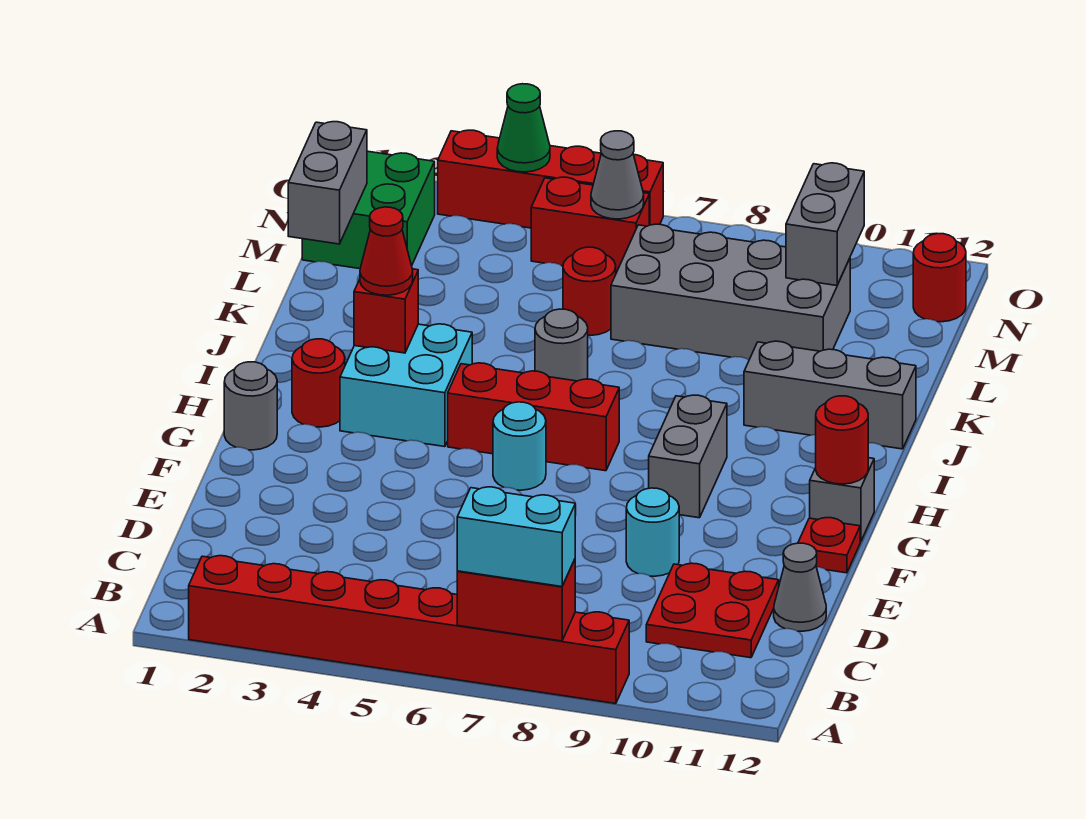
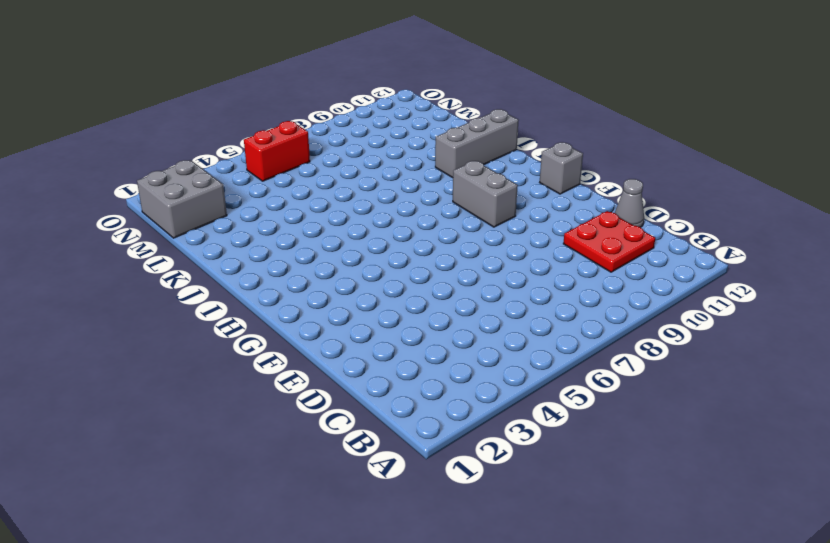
grey brick M1:N2 level 1 -> green brick M1:N2 level 1
none -> red brick A2:A9 level 1
none -> cyan round brick E9 level 1
none -> red plate F12 level 1

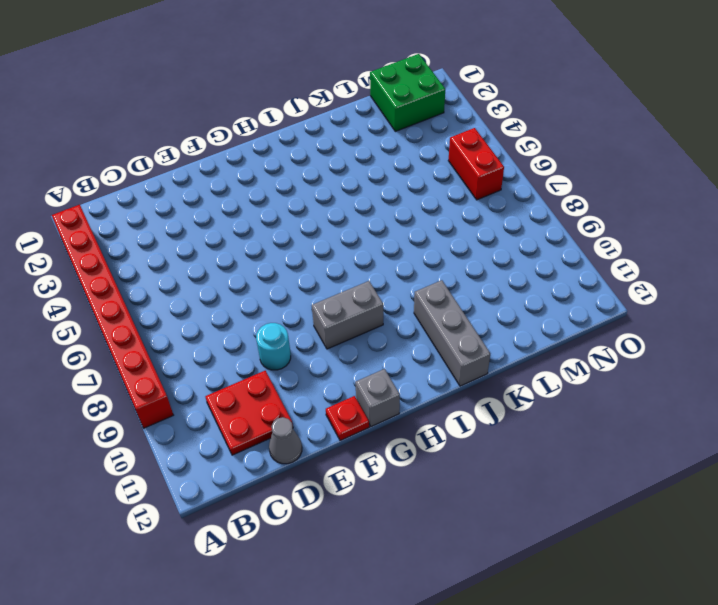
none -> grey round brick G1 level 1
none -> cyan round brick G6 level 1
none -> red round brick H2 level 1

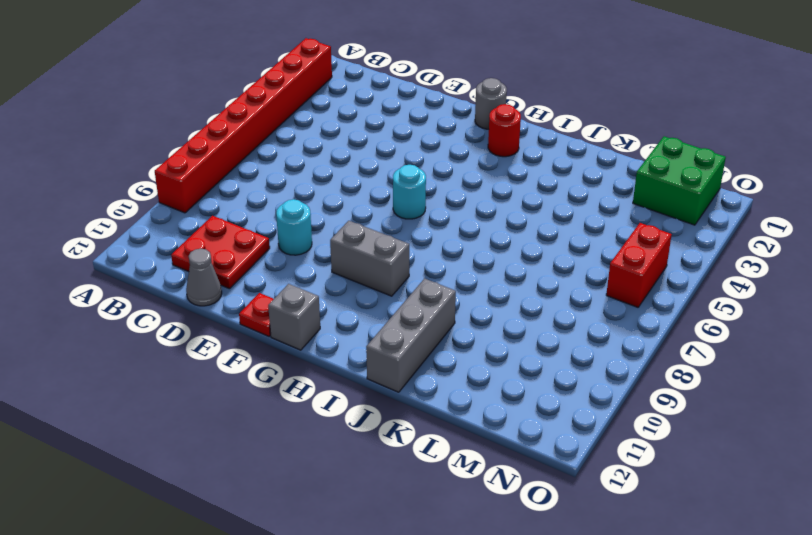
none -> cyan brick H3:I4 level 1
none -> red brick H5:H7 level 1
none -> grey round brick J6 level 1

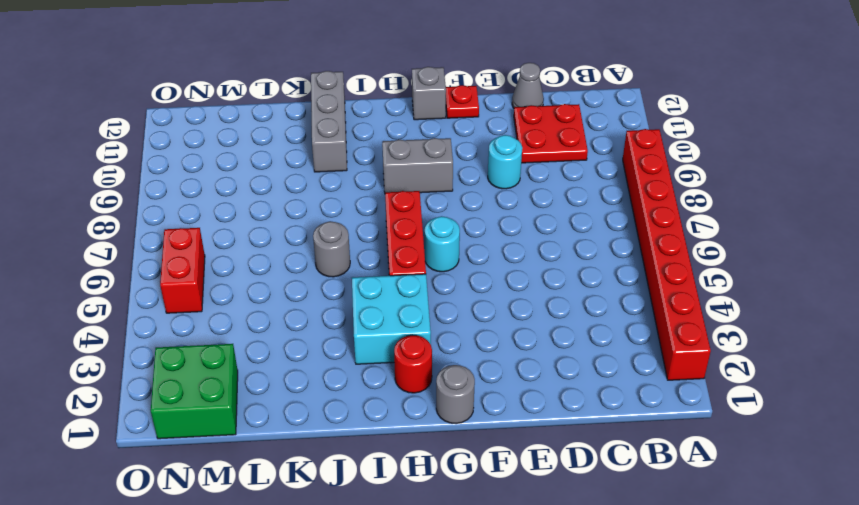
none -> red round brick L6 level 1
none -> grey brick L7:M10 level 1
none -> red round brick N12 level 1

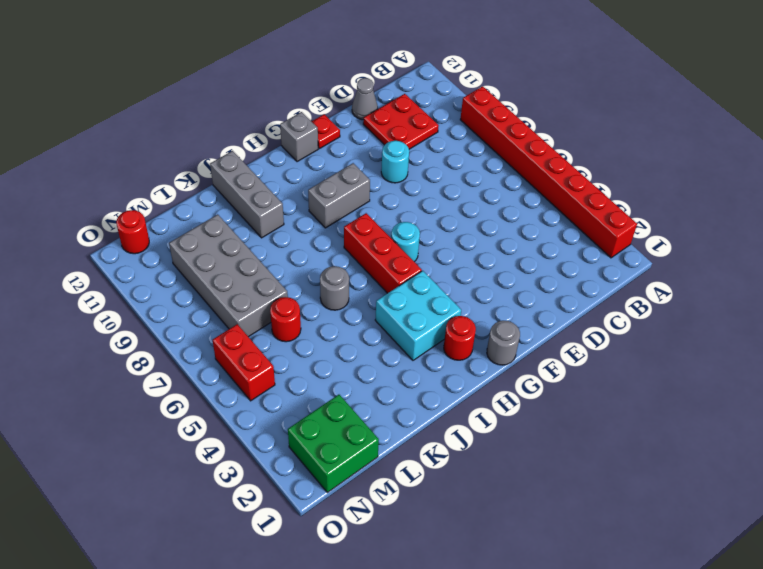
none -> red brick O3:O6 level 1
none -> red brick A7:A8 level 2
none -> red round brick G12 level 2

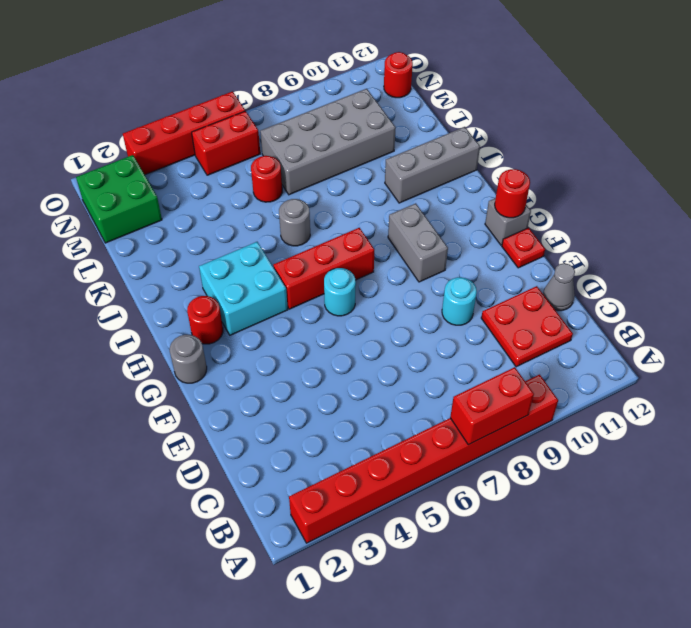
none -> red brick I3 level 2
none -> grey brick L1:M1 level 2
none -> grey brick M10:N10 level 2

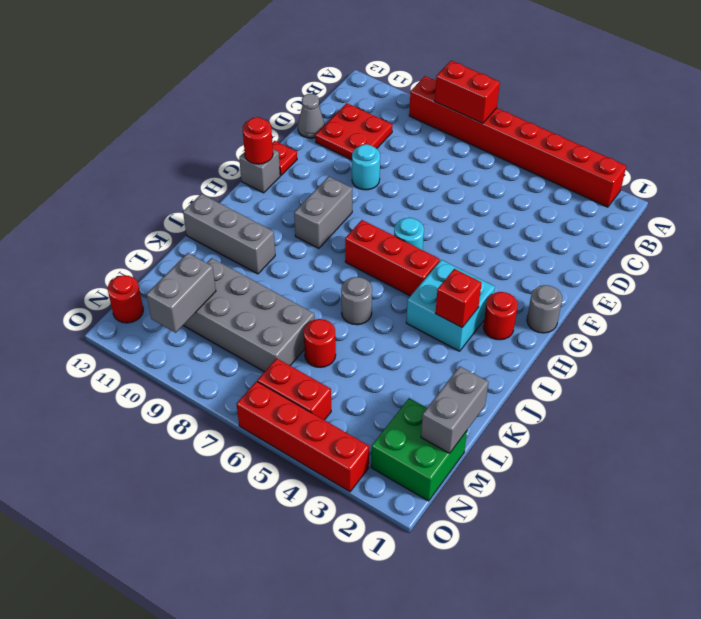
none -> grey cone N6 level 2
none -> green cone O4 level 2
none -> cyan brick A7:A8 level 3

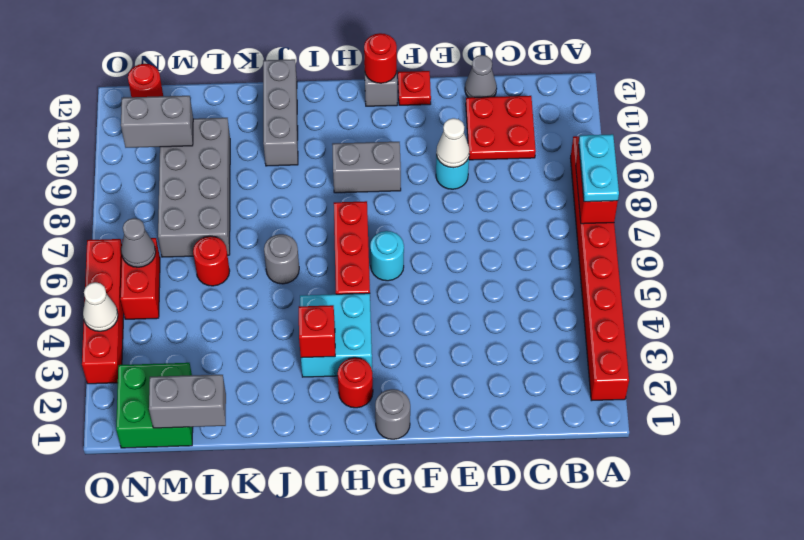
cyan plate A7:A8 level 3 -> cyan brick A7:A8 level 3
white cone E9 level 2 -> none
white cone O4 level 2 -> green cone O4 level 2
none -> red cone I3 level 3

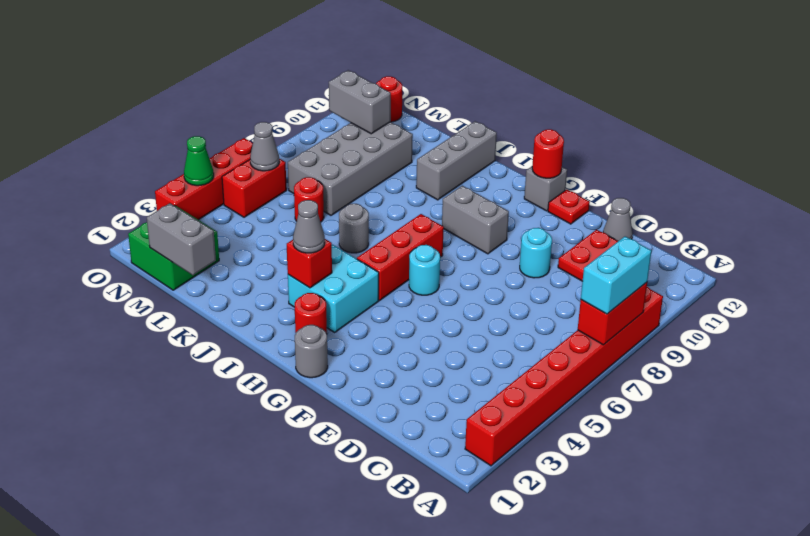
grey cone I3 level 3 -> red cone I3 level 3

